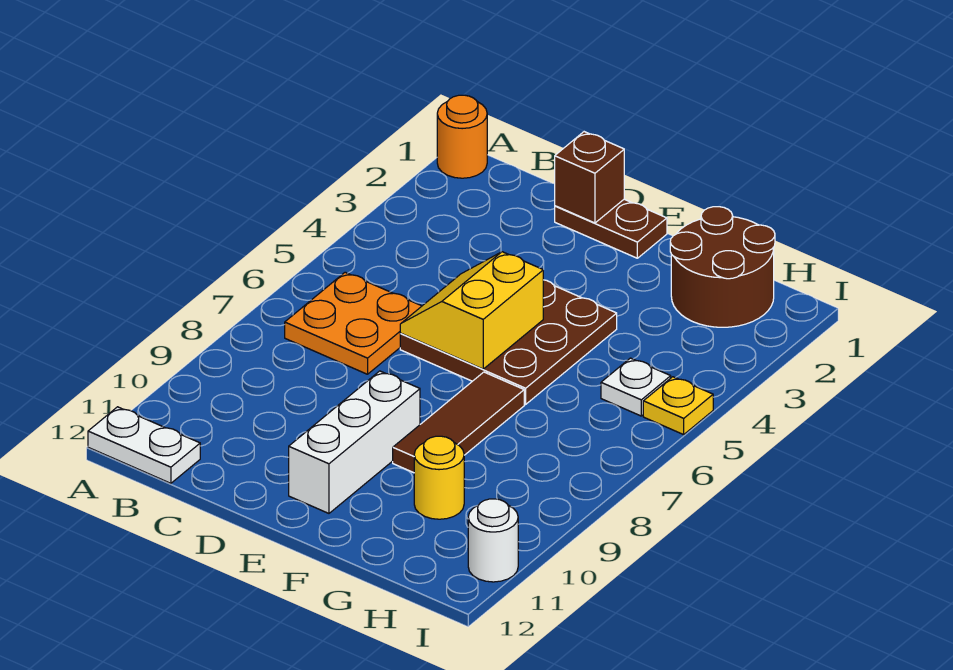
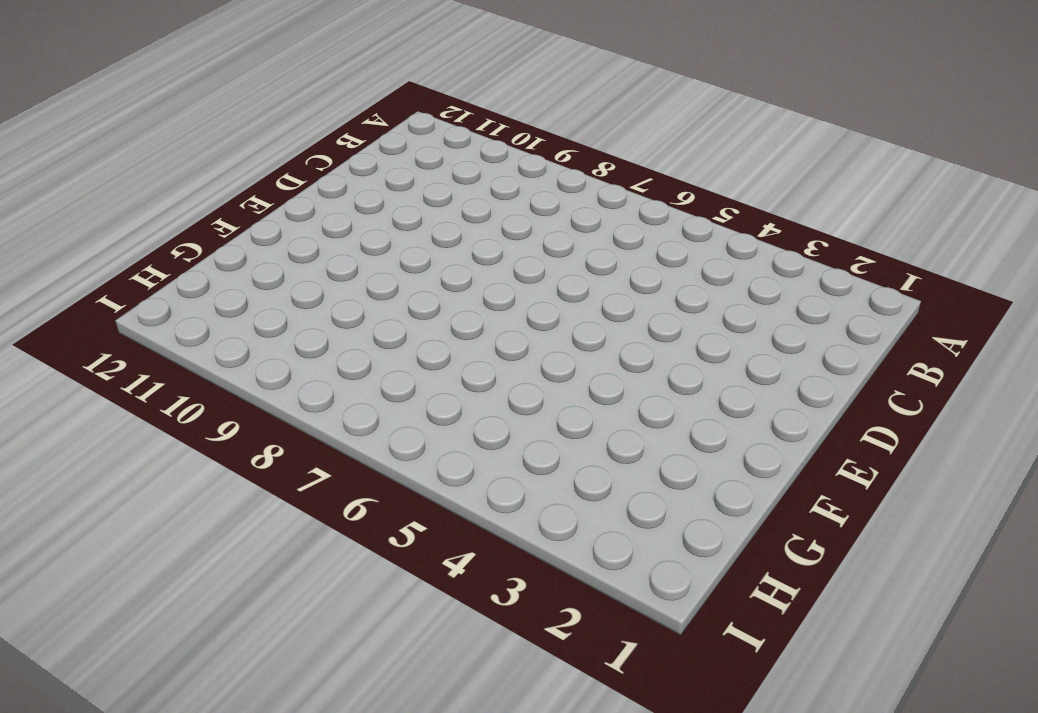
none -> orange round brick A1 level 1
none -> white plate A12:B12 level 1
none -> orange plate B6:C7 level 1

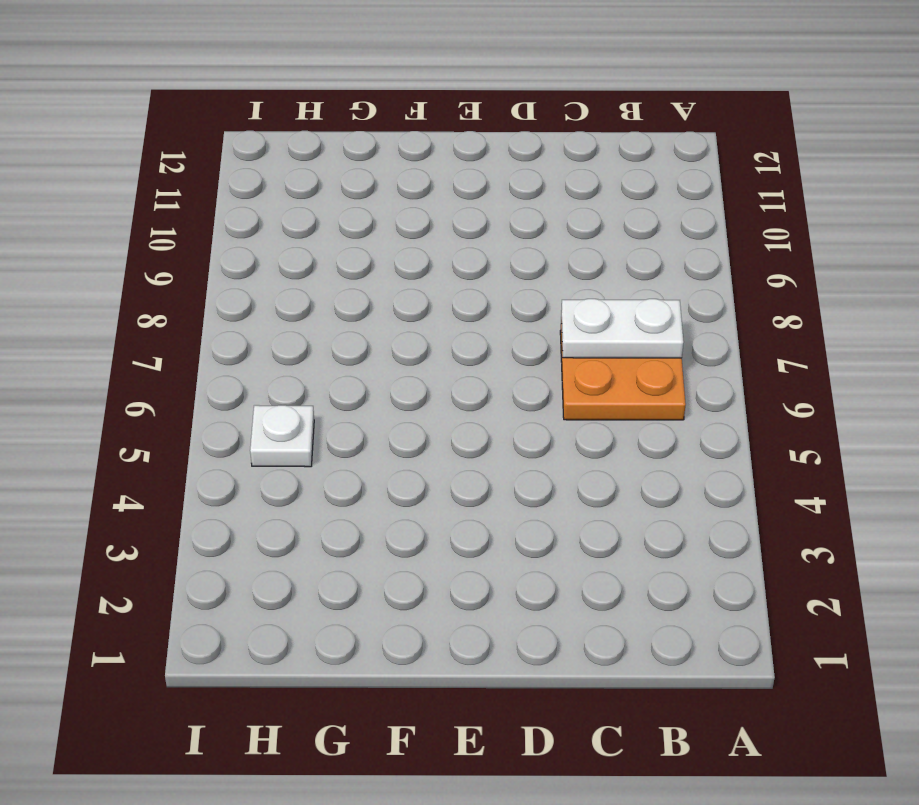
white plate B7:C7 level 2 -> white plate A12:B12 level 1
none -> orange round brick A1 level 1
none -> brown plate D1:E1 level 1
none -> brown plate D4:F6 level 1

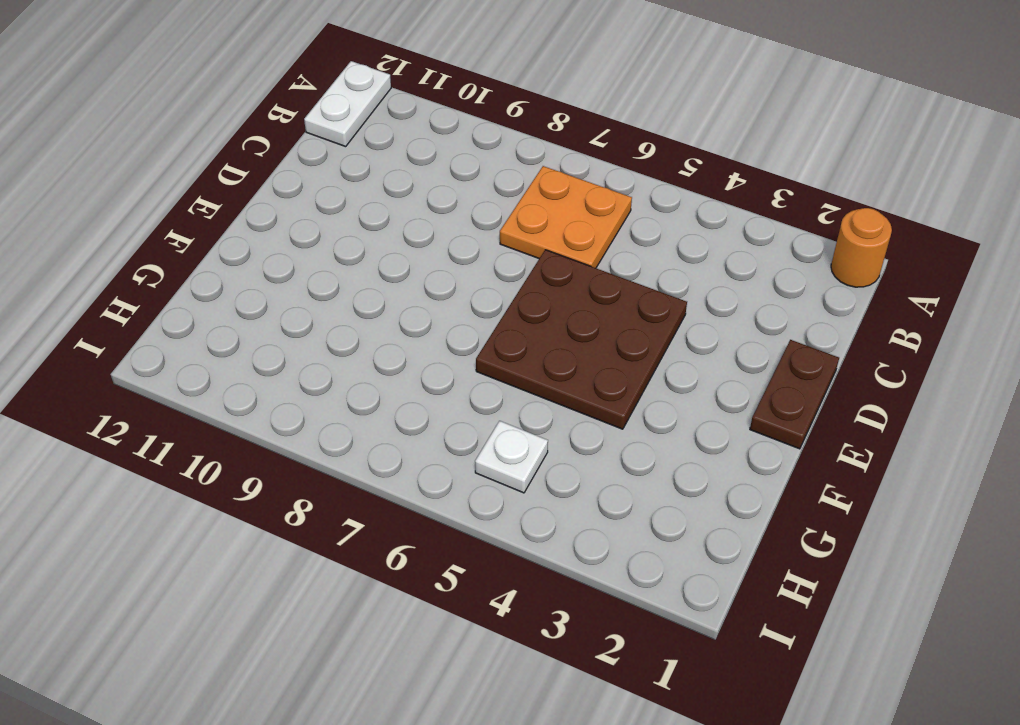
none -> white brick E9:E11 level 1
none -> brown tile F7:F9 level 1
none -> brown round brick G1:H2 level 1

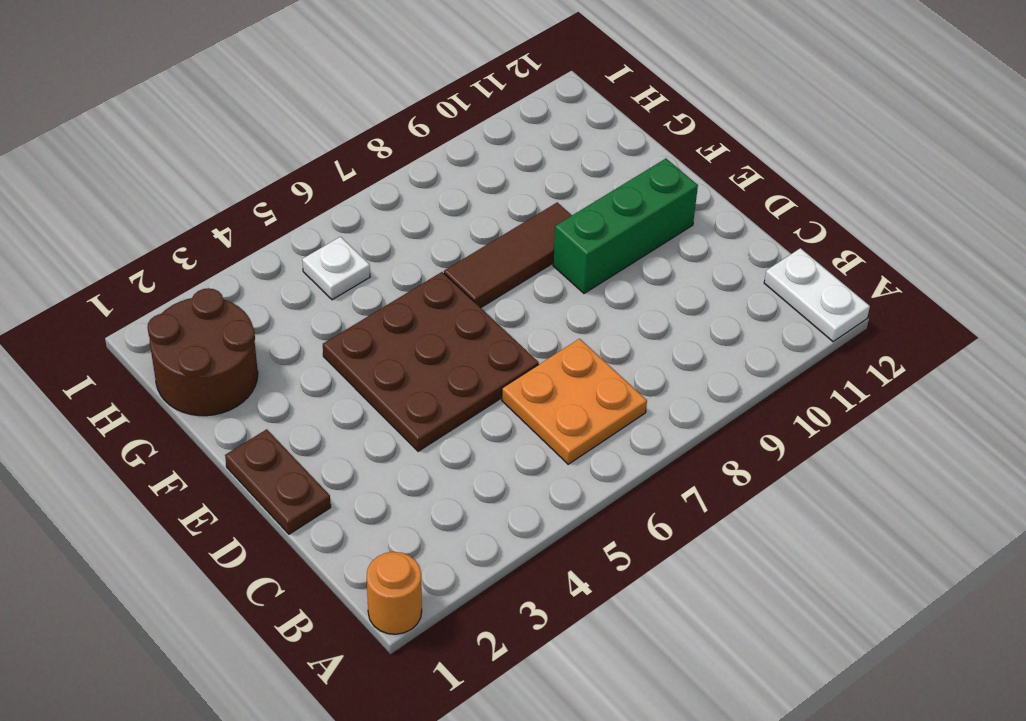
green brick E9:E11 level 1 -> white brick E9:E11 level 1
none -> yellow round brick G10 level 1
none -> yellow plate I5 level 1
none -> white round brick I11 level 1

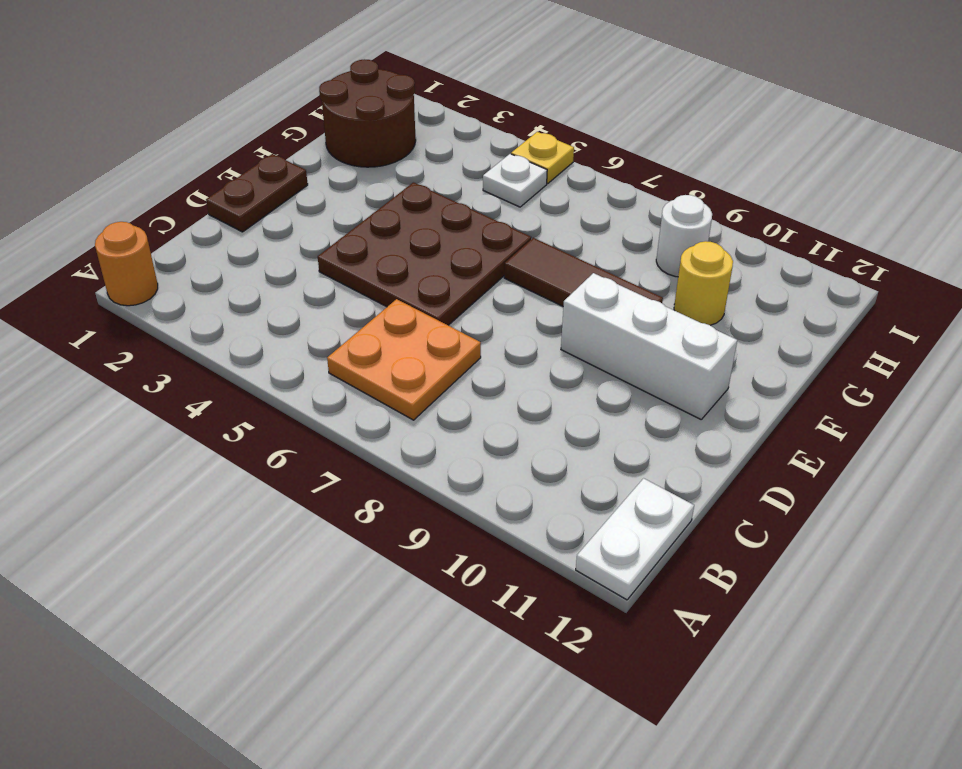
white round brick H9 level 1 -> white round brick I11 level 1
none -> brown brick D1 level 2
none -> yellow slope D5:E6 level 2 top E

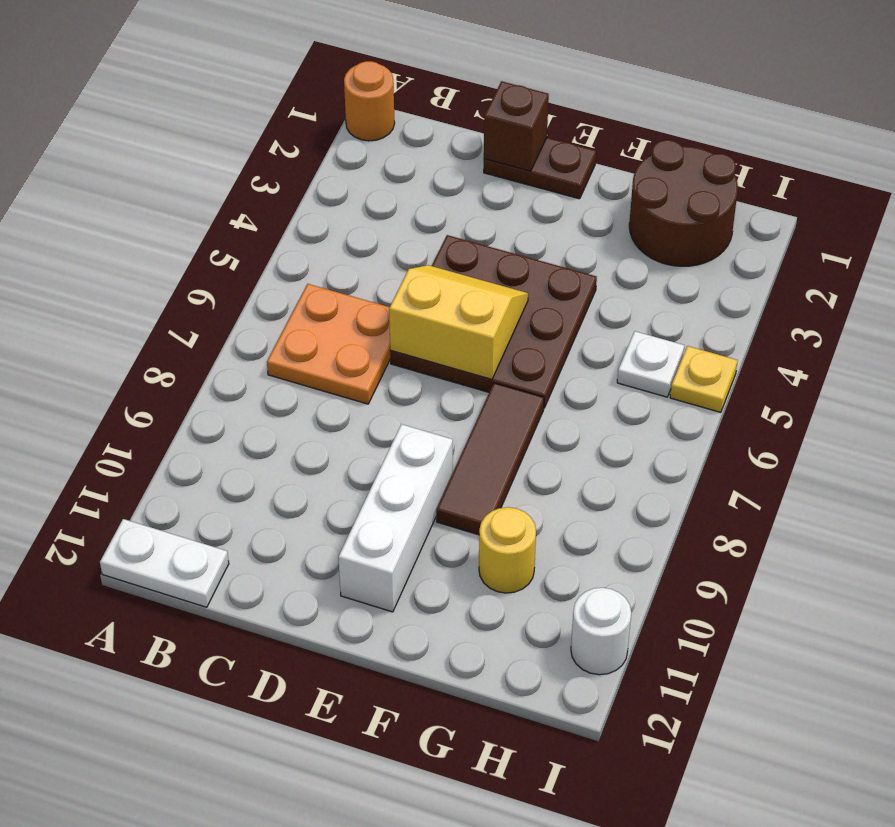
yellow slope D5:E6 level 2 top 6 -> yellow slope D5:E6 level 2 top E

